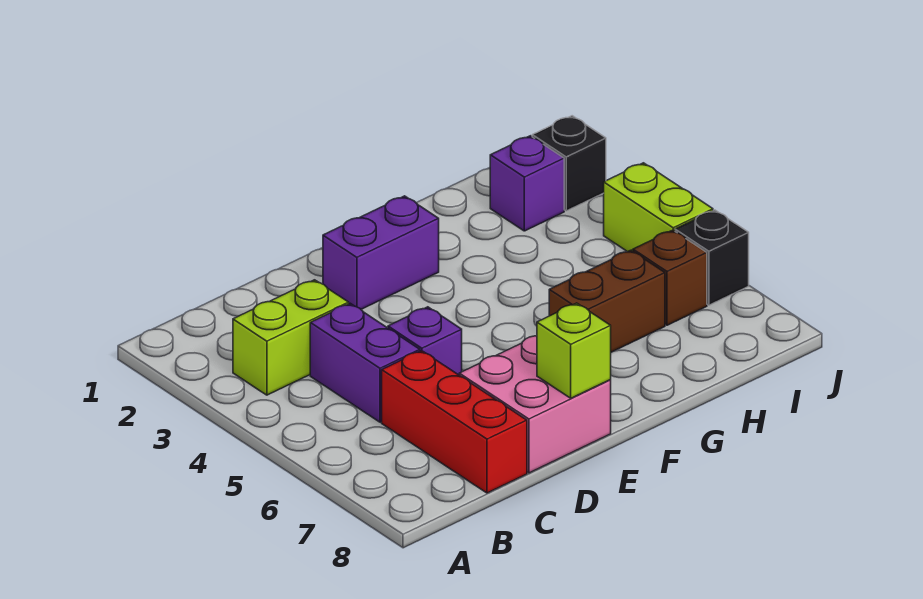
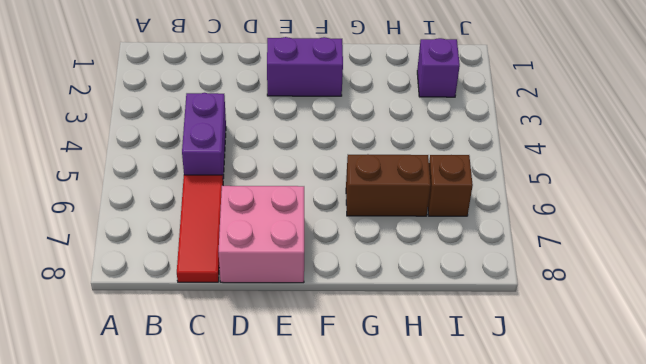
red tile C6:C8 level 1 -> red brick C6:C8 level 1
none -> lime brick B3:C3 level 1
none -> purple brick D5 level 1
none -> black brick J2 level 1

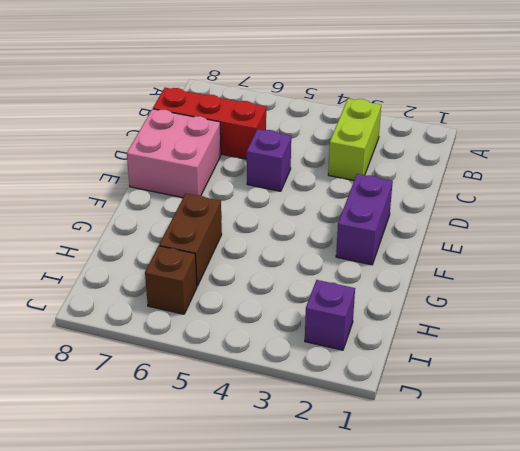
none -> purple brick C4:C5 level 1
none -> black brick J2 level 1
none -> lime brick J4:J5 level 1

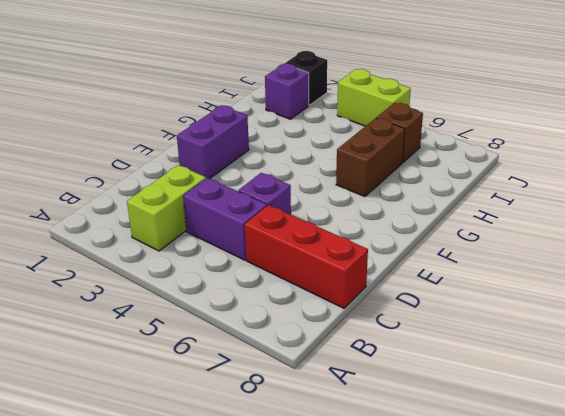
none -> pink brick D7:E8 level 1
none -> black brick J6 level 1
none -> lime brick E8 level 2

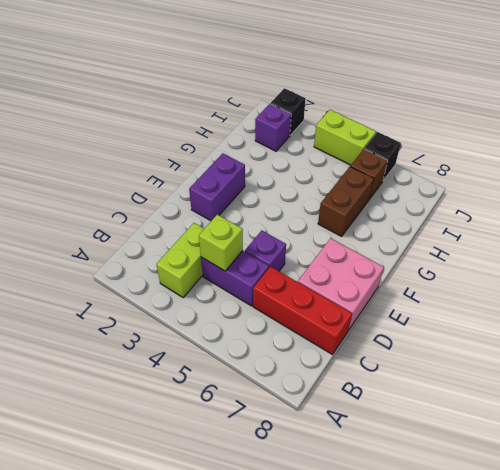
lime brick C4 level 2 -> lime brick E8 level 2

